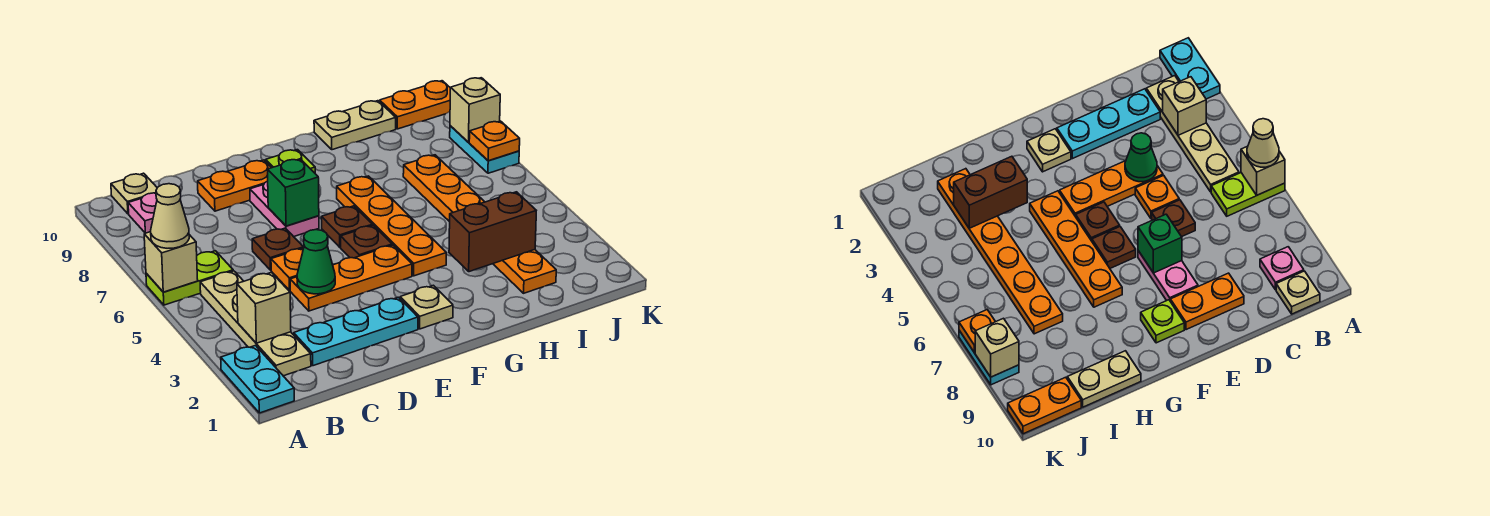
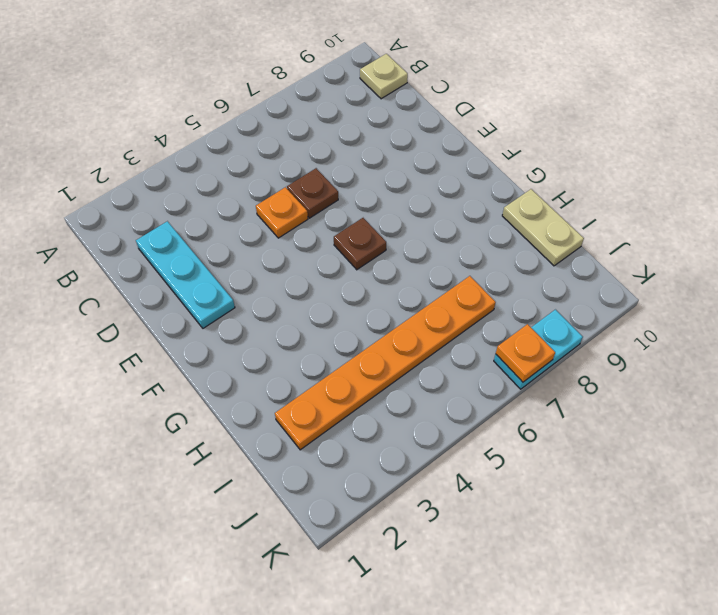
none -> cyan plate A1:A2 level 1
none -> lime plate A6:B6 level 1
none -> tan plate B2:B5 level 1

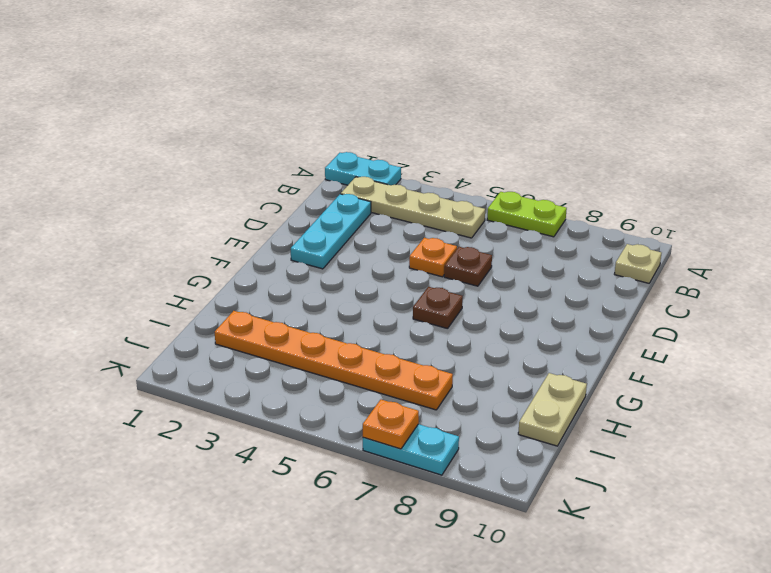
lime plate A6:A7 level 1 -> lime plate A6:B6 level 1
none -> pink plate B9 level 1
none -> orange plate D4:F4 level 1
none -> orange plate D9:E9 level 1

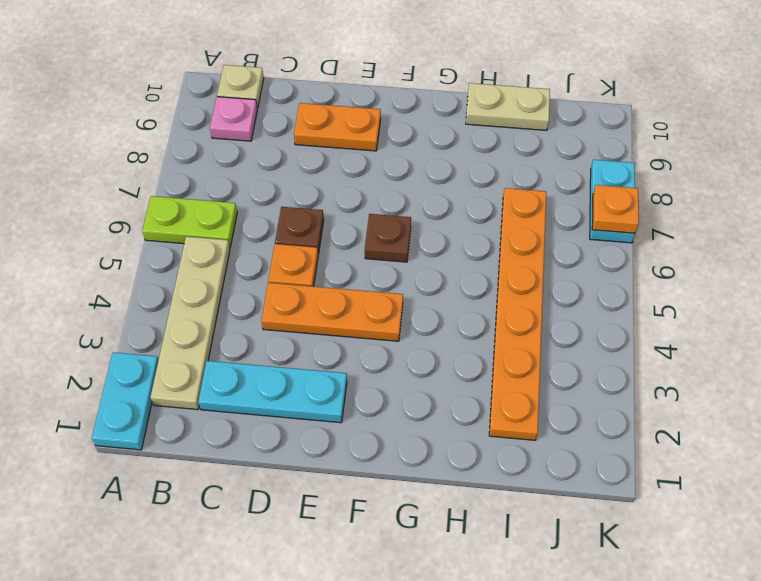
none -> pink plate E7:E8 level 1
none -> tan plate F2 level 1
none -> brown plate F5 level 1

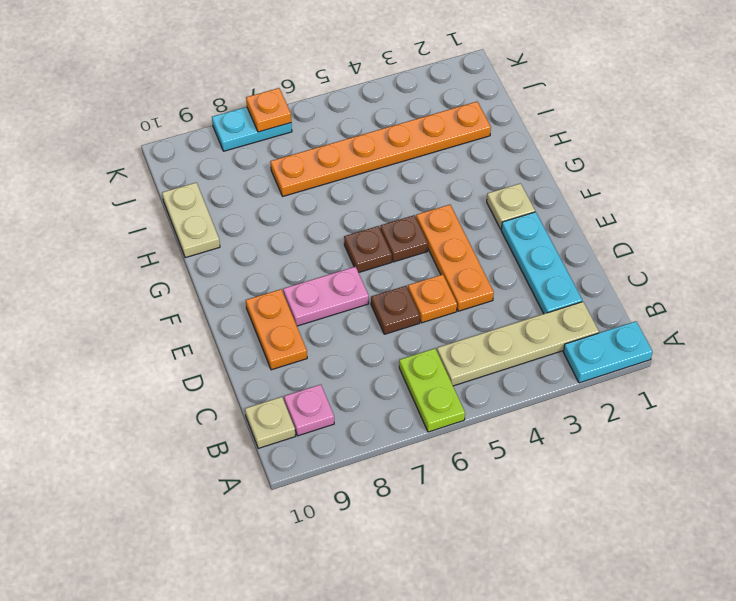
none -> lime plate F9 level 1
none -> orange plate G4:G7 level 1
none -> orange plate J10:K10 level 1

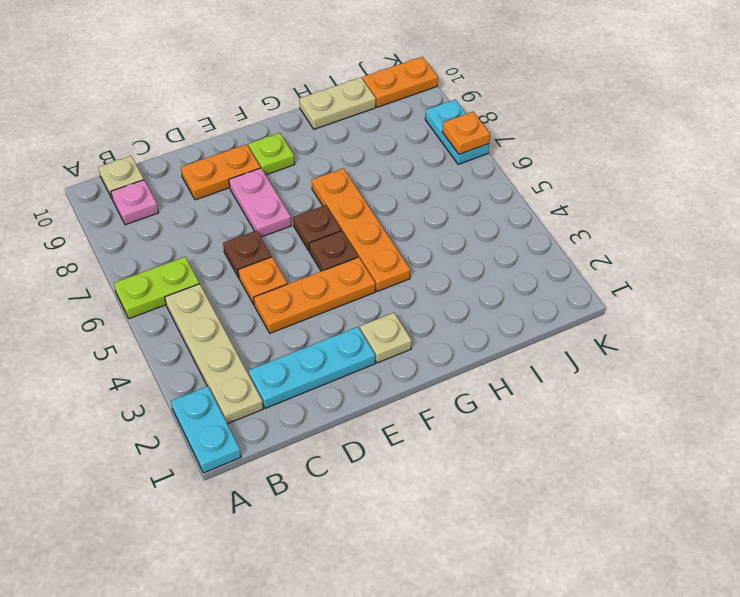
none -> orange plate I2:I7 level 1
none -> tan brick A6 level 2
none -> tan brick B3 level 2

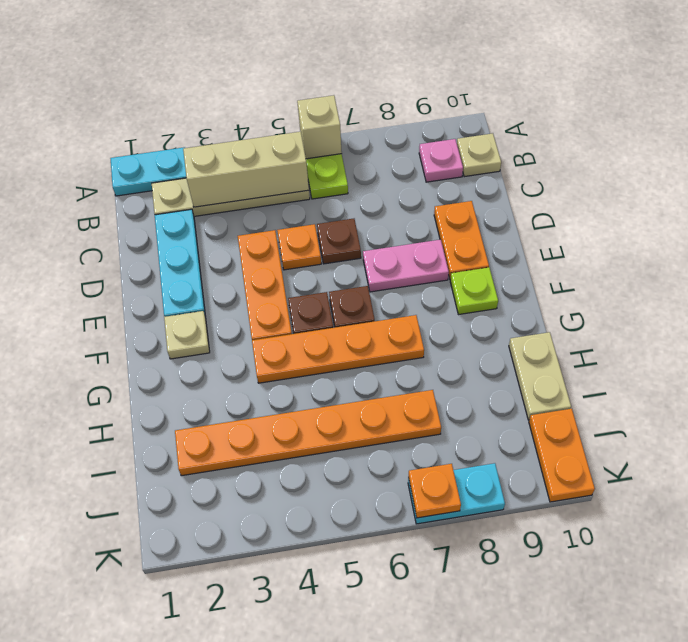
tan brick B3:B5 level 2 -> tan brick B3 level 2
none -> green cone D4 level 2
none -> green brick E7 level 2
none -> brown brick H3:I3 level 2

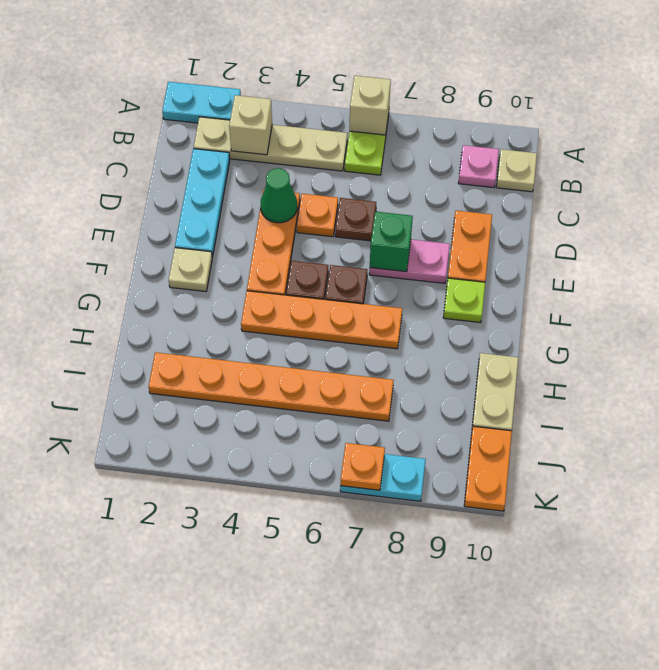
none -> brown brick H3:I3 level 2
none -> tan brick K8 level 2
none -> tan cone A6 level 3

